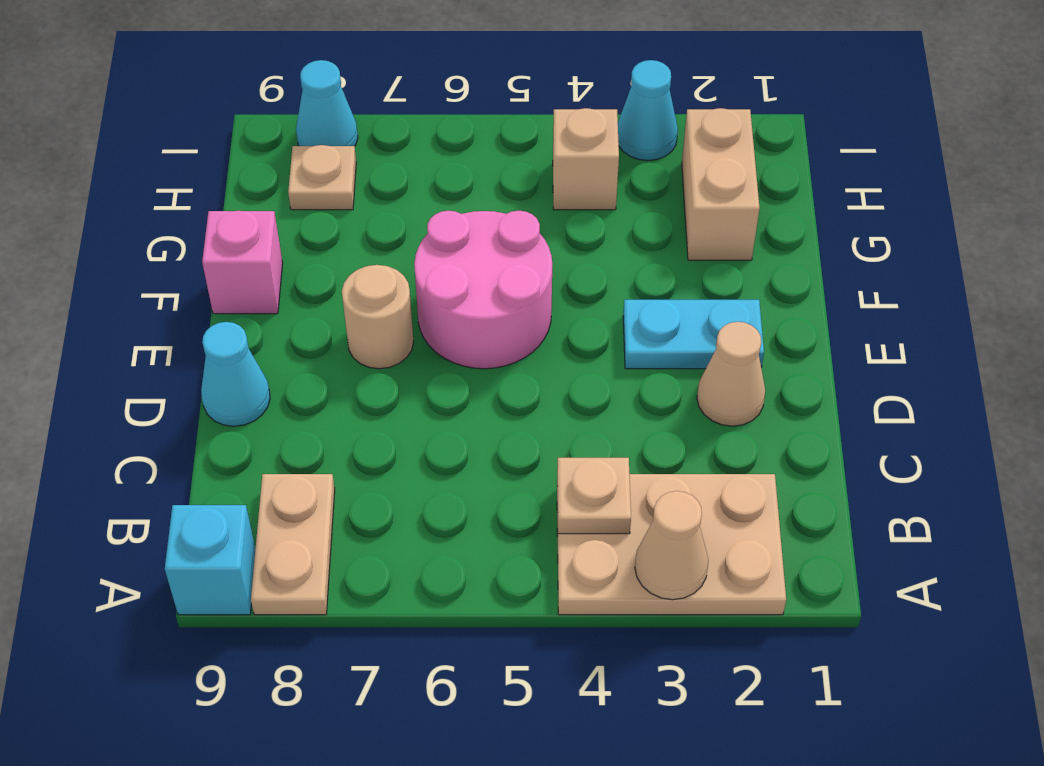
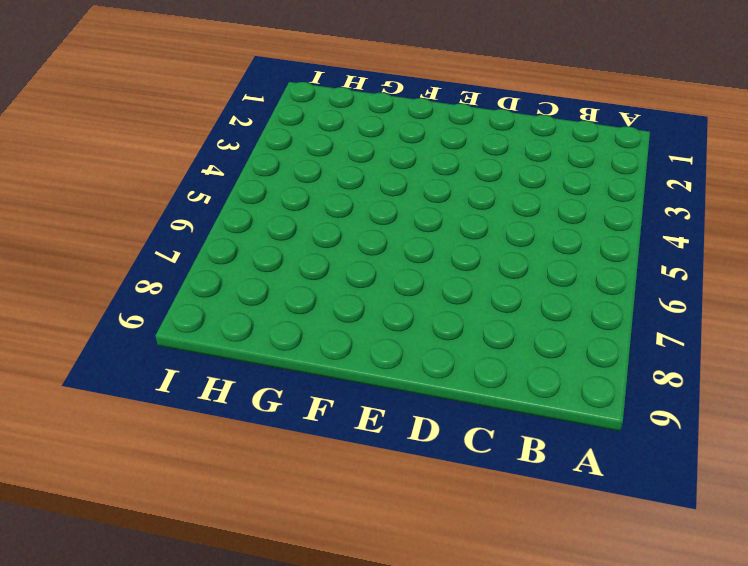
none -> tan plate A2:B4 level 1
none -> tan plate A8:B8 level 1
none -> cyan brick A9 level 1

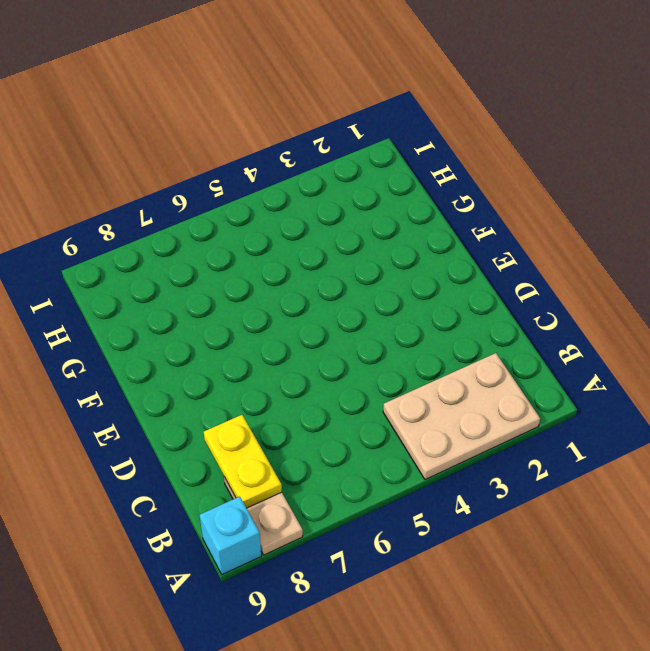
yellow plate B8:C8 level 2 -> none
none -> tan cone D2 level 1
none -> cyan cone D9 level 1
none -> cyan plate E2:E3 level 1

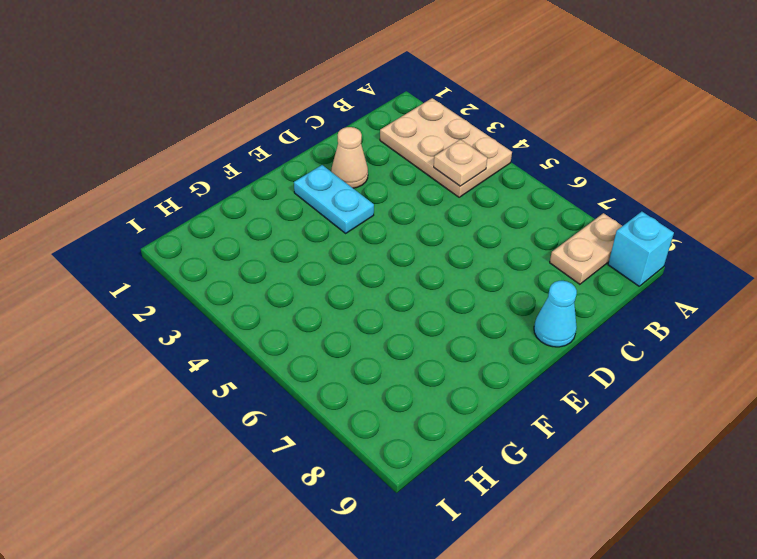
none -> pink round brick E5:F6 level 1
none -> tan round brick E7 level 1
none -> pink brick F9 level 1

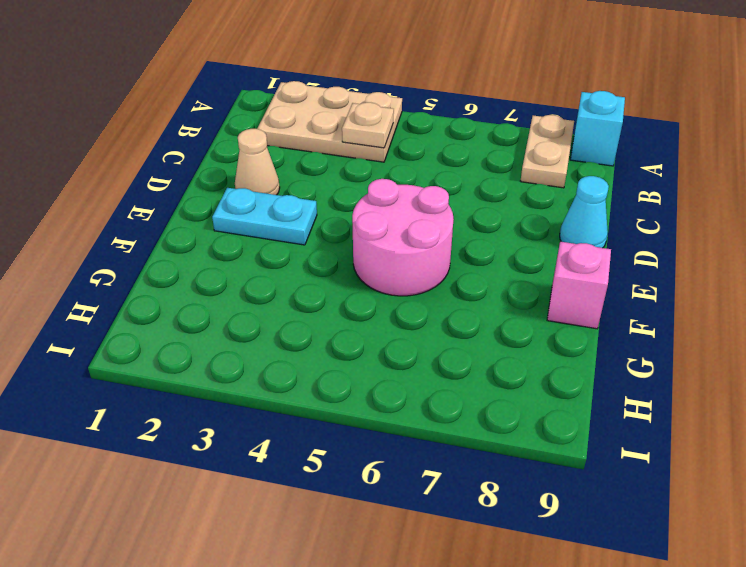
none -> tan round brick E7 level 1
none -> tan brick G2:H2 level 1
none -> tan brick H4 level 1

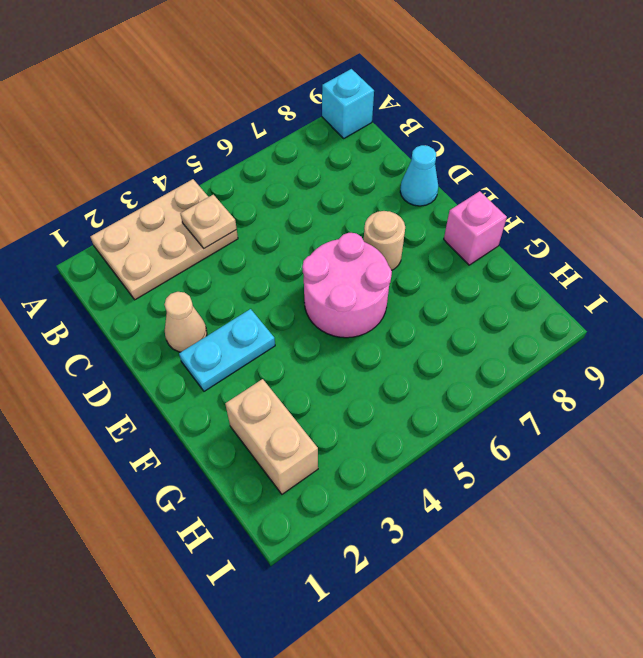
none -> tan plate A8:B8 level 1
none -> tan brick H4 level 1
none -> tan plate H8 level 1

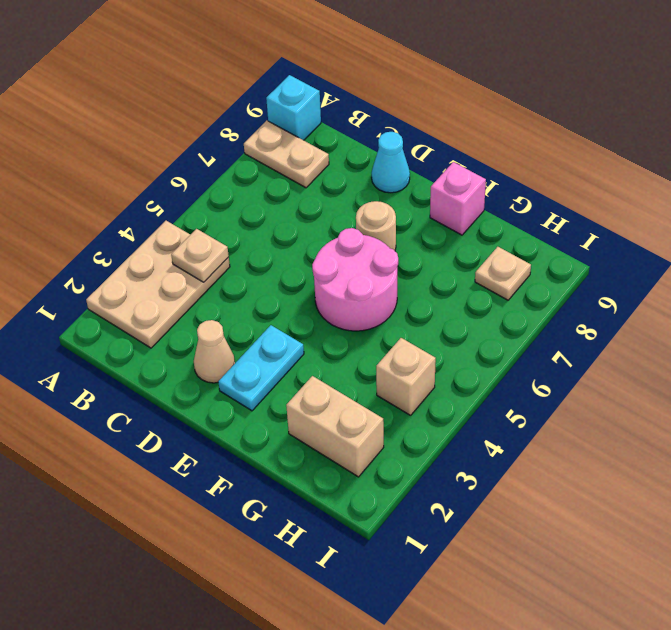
none -> cyan cone I3 level 1
none -> cyan cone I8 level 1
none -> tan cone A3 level 2

